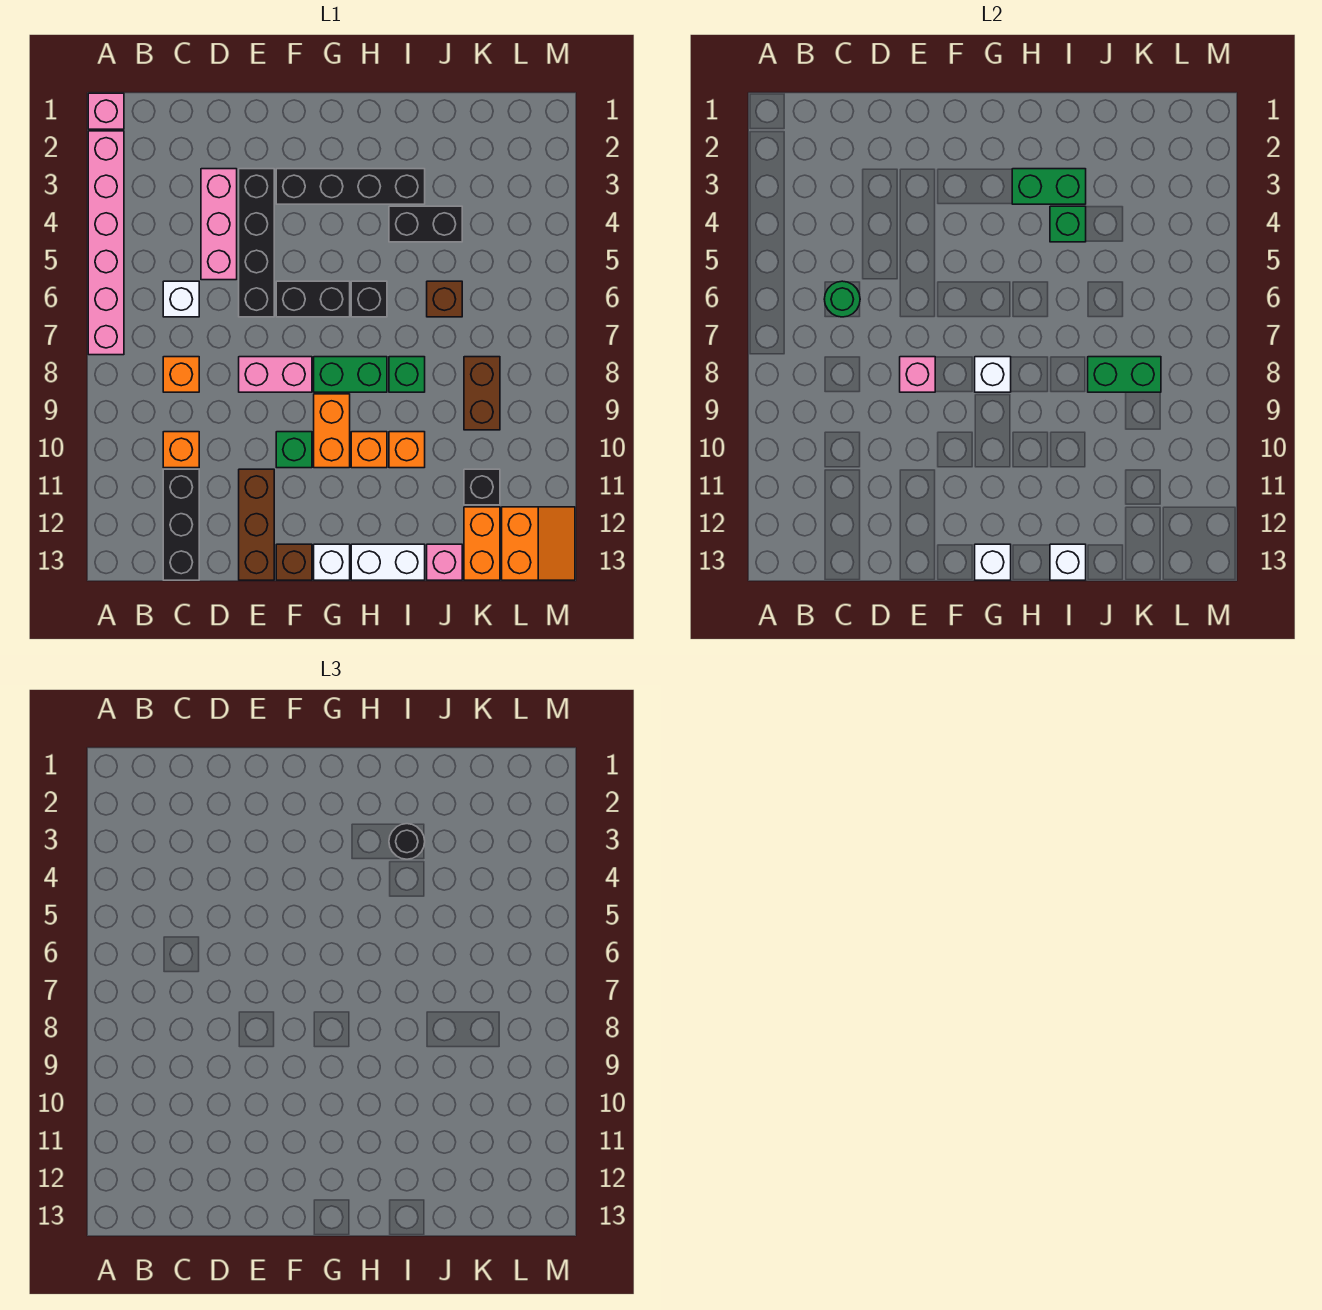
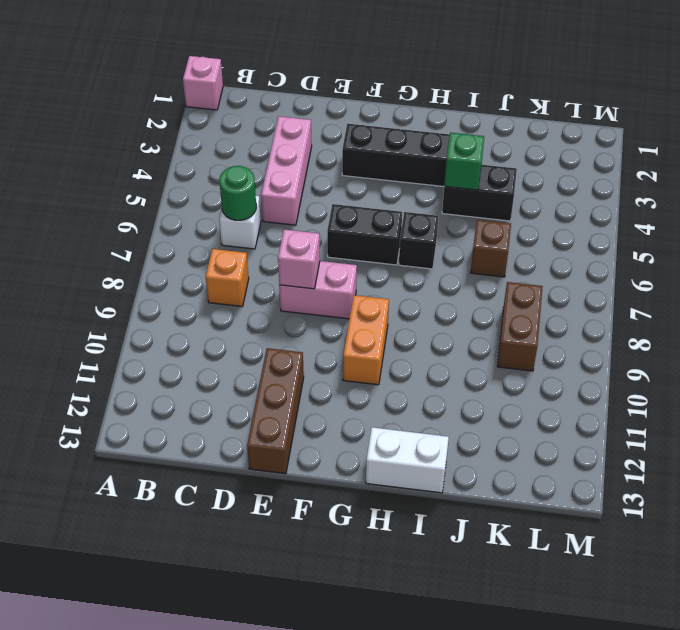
none -> pink brick A2:A7 level 1
none -> orange brick C10 level 1
none -> black brick C11:C13 level 1
none -> black brick E3:E6 level 1

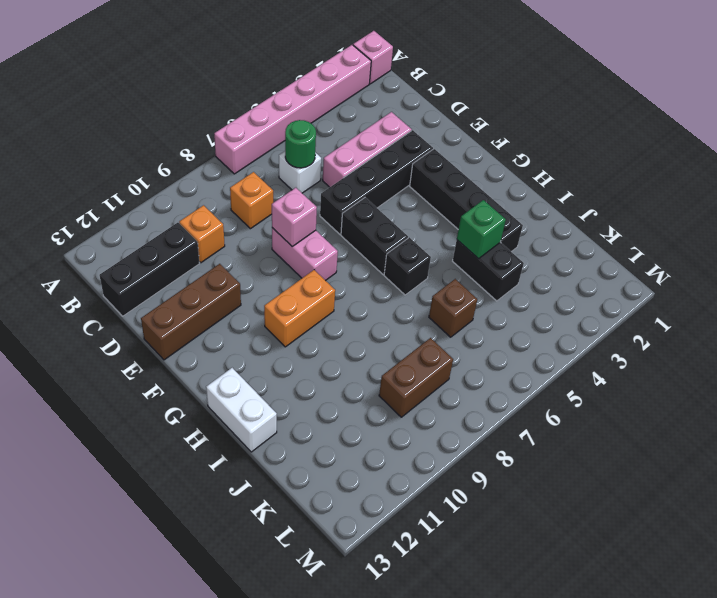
none -> green brick F10 level 1
none -> brown brick F13 level 1
none -> green brick G8:H8 level 1
none -> white brick G13 level 1

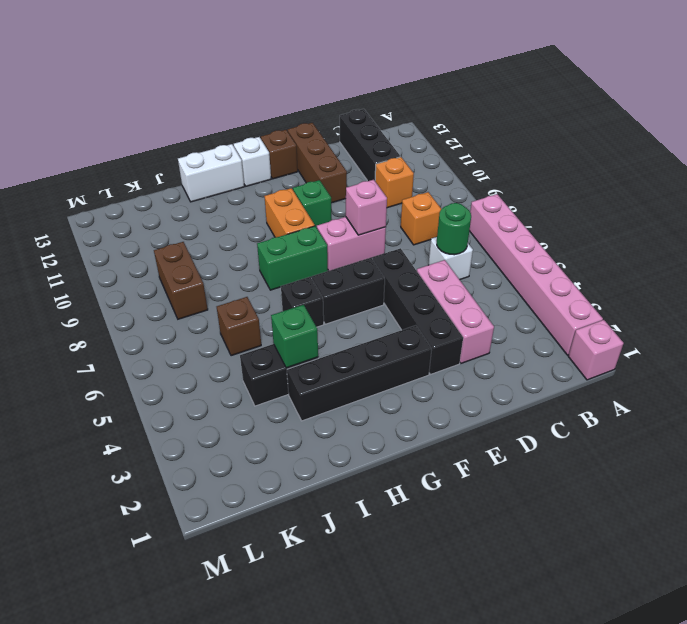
none -> orange brick H10 level 1
none -> green brick I8 level 1
none -> orange brick I10 level 1
none -> pink brick J13 level 1

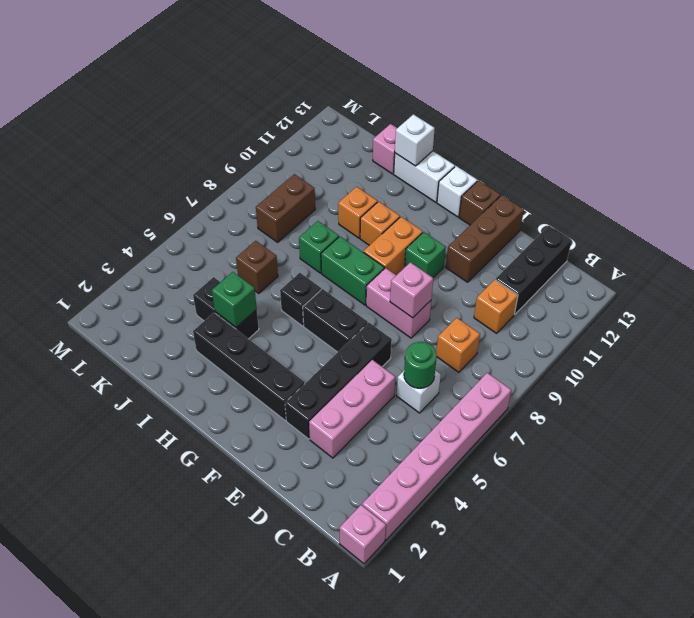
none -> black brick K11 level 1
none -> orange brick K12:K13 level 1
none -> orange slope L12:M13 level 1 top L
none -> white brick G8 level 2

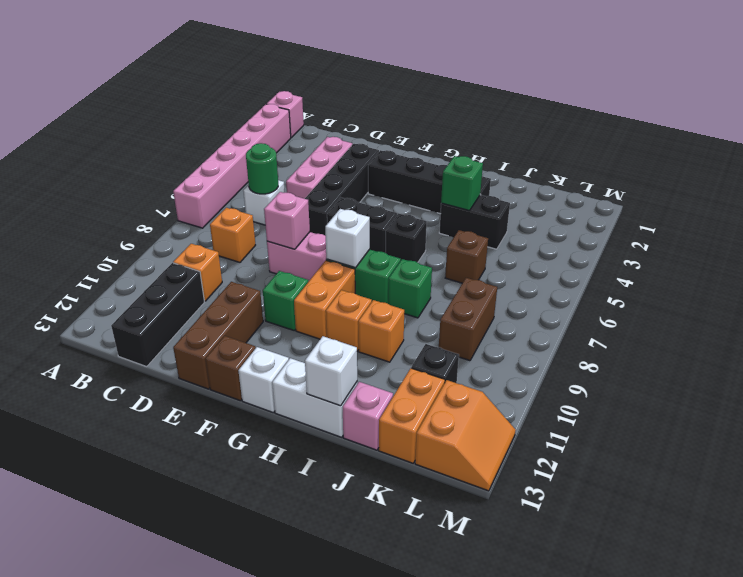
none -> white brick G13 level 2
none -> green brick H3:I3 level 2
none -> green brick J8:K8 level 2
none -> black round brick I3 level 3

